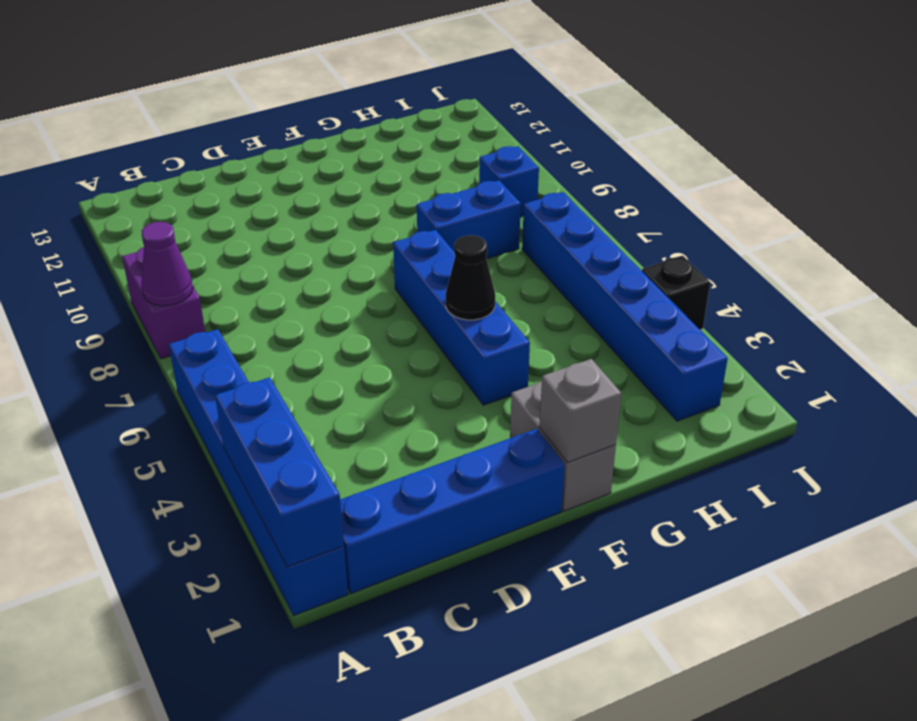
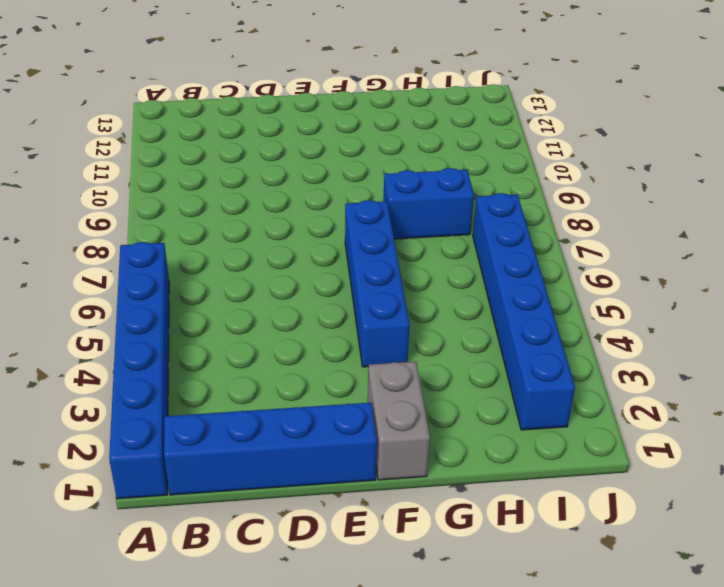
none -> purple brick A8:A9 level 1
none -> blue brick I9 level 1
none -> black brick J4 level 1

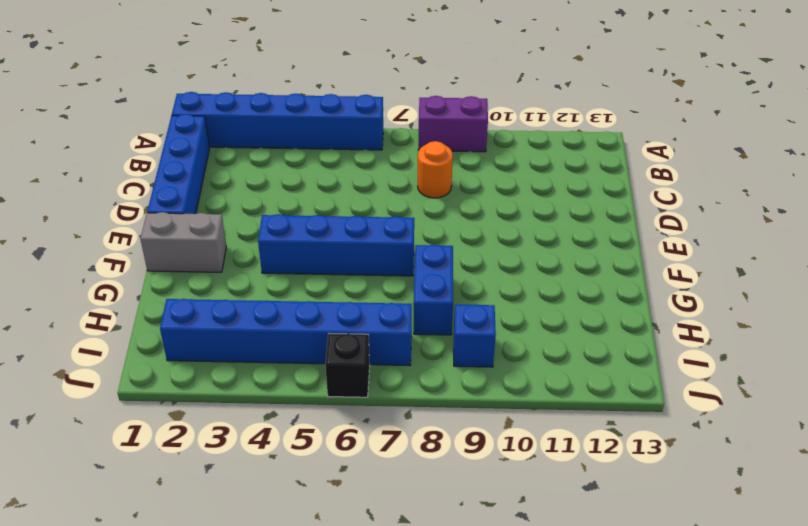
orange round brick C8 level 1 -> none
black brick J6 level 1 -> black brick J4 level 1
none -> blue brick A1:A3 level 2
none -> purple cone A8 level 2
none -> grey brick F1 level 2

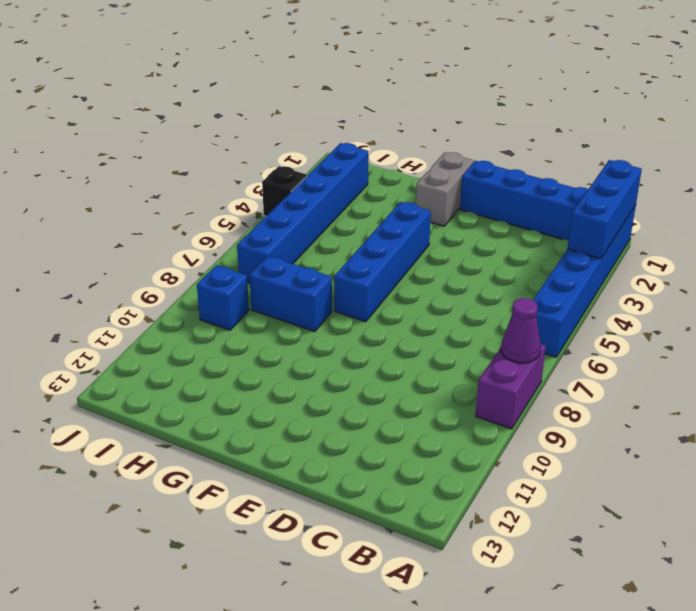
none -> grey brick F1 level 2
none -> black cone F5 level 2

